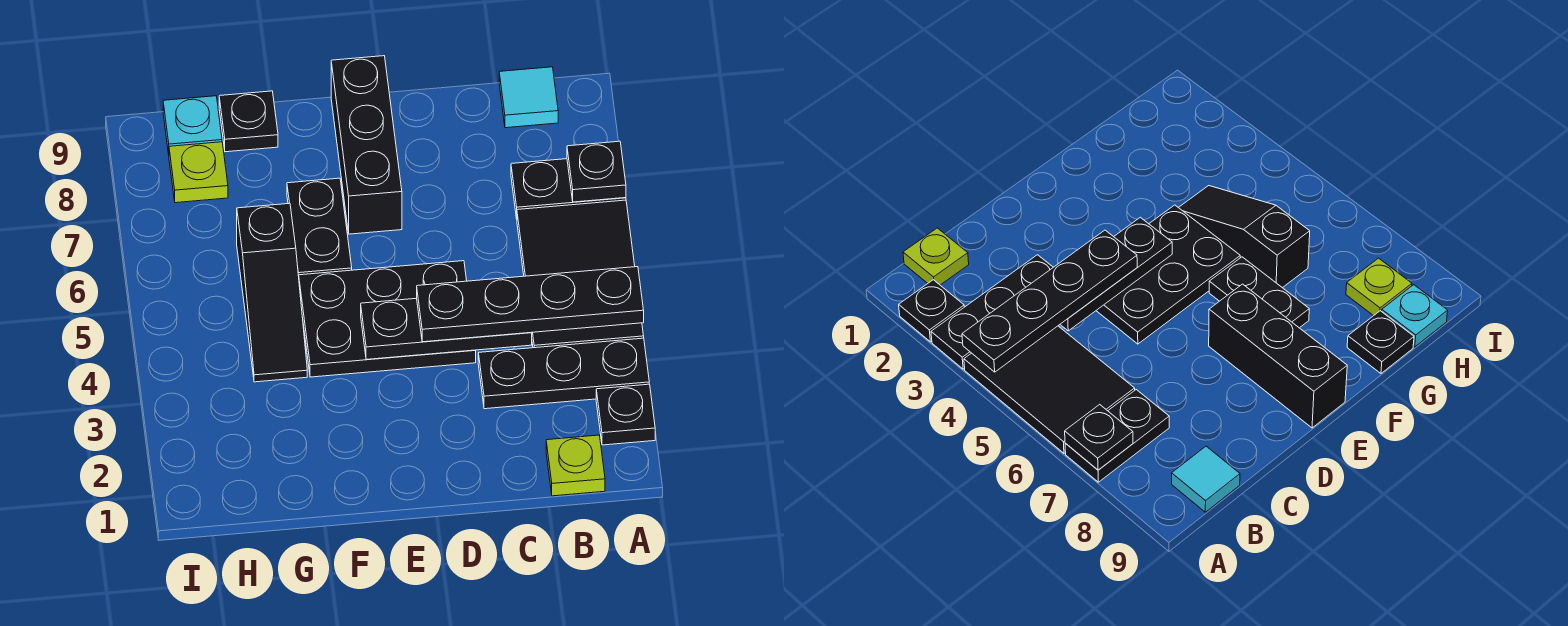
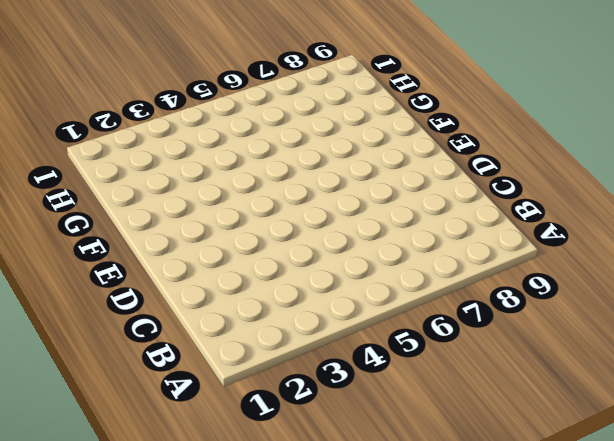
none -> black plate A2 level 1
none -> black plate A3:C3 level 1
none -> black tile A4:B6 level 1

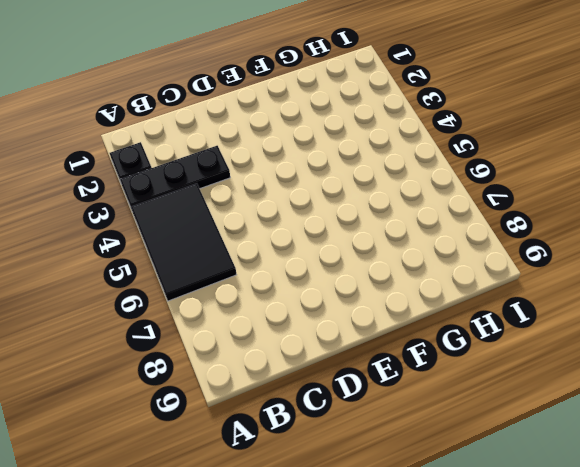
none -> black plate A7:B7 level 1
none -> lime plate B1 level 1
none -> cyan tile B9 level 1

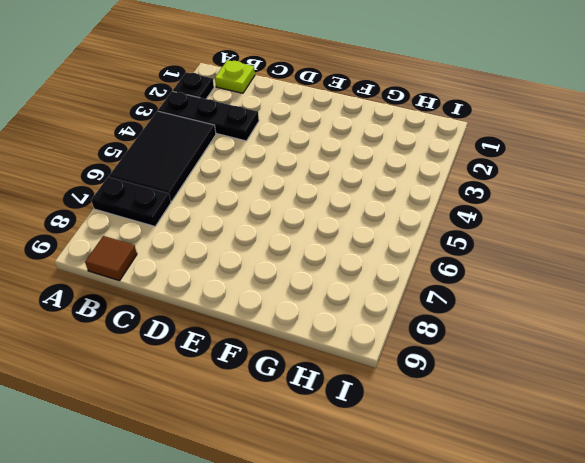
brown tile B9 level 1 -> cyan tile B9 level 1
none -> black plate D4:F5 level 1
none -> black brick E7:E9 level 1
none -> black plate F6:F7 level 1

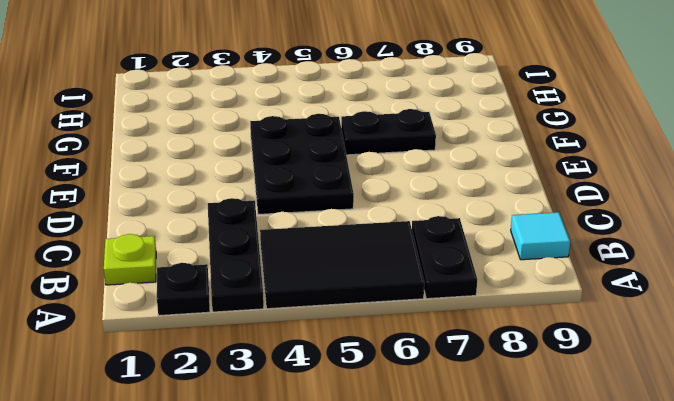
none -> black brick E7:E9 level 1
none -> black slope G4:G6 level 1 top 6
none -> black plate G9 level 1

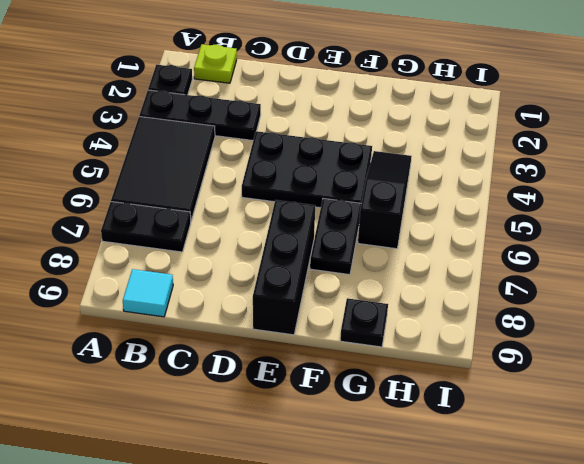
none -> lime plate H8 level 1
none -> cyan plate H9 level 1
none -> black plate A7 level 2

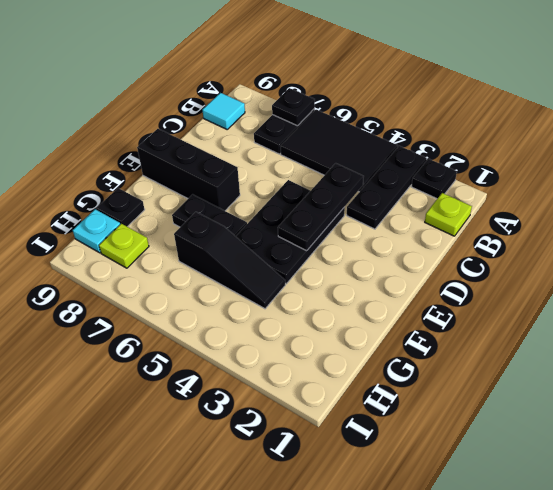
none -> black plate A4:D4 level 3

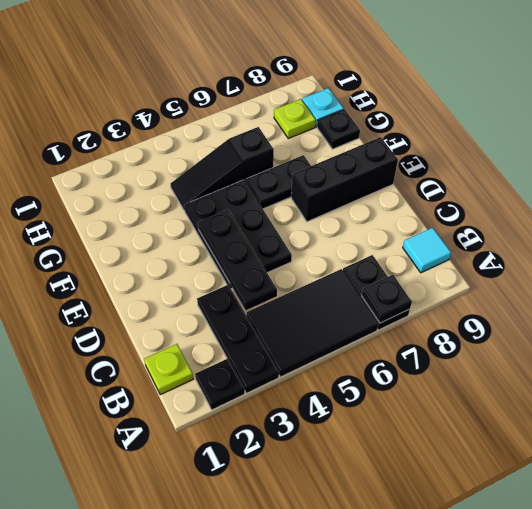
none -> black plate A4:D4 level 3

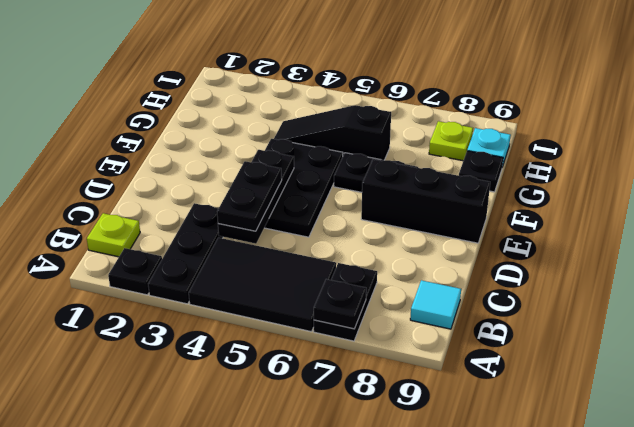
black plate C4:D4 level 3 -> black plate A4:D4 level 3

